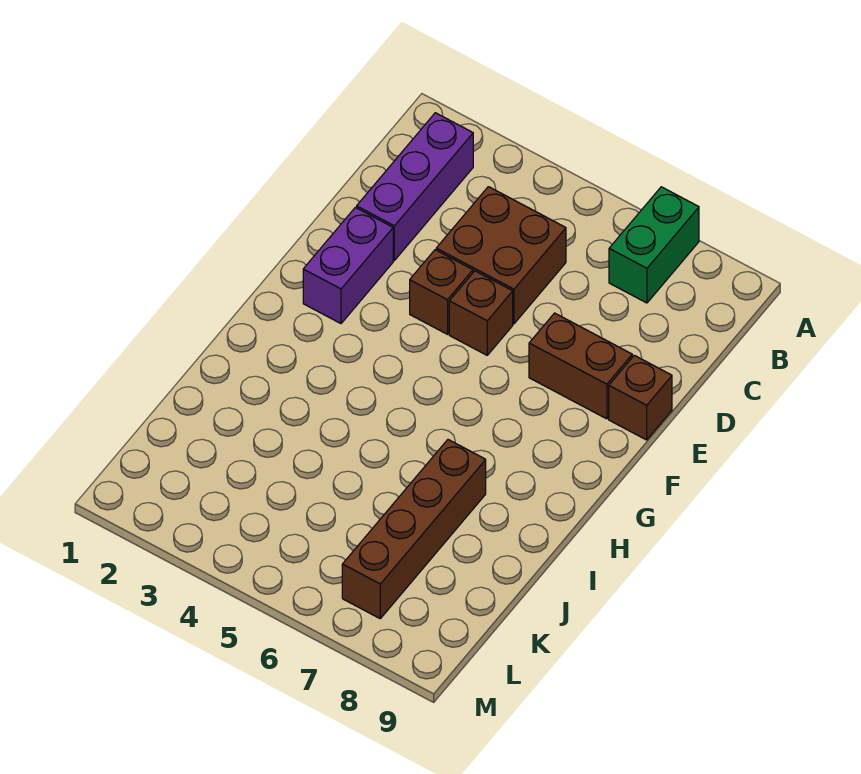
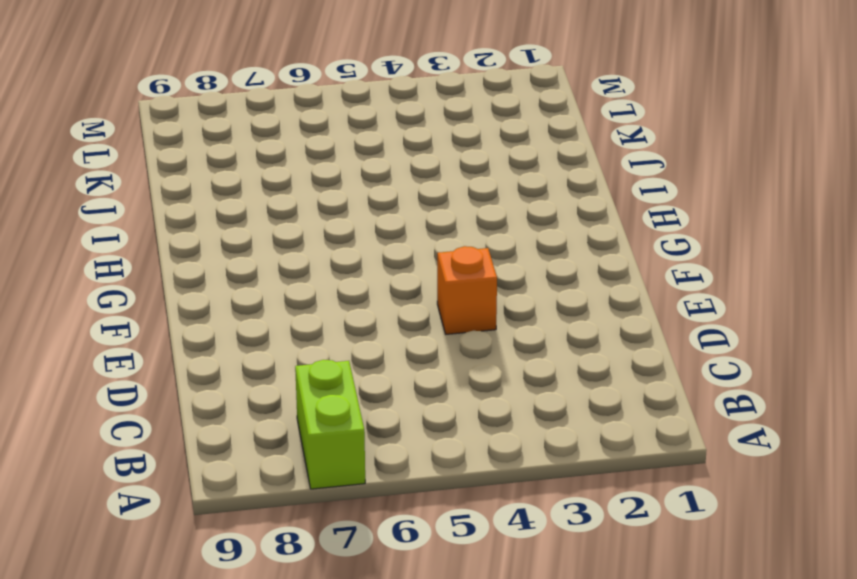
lime brick A7:B7 level 1 -> green brick A7:B7 level 1
orange brick E4 level 1 -> brown brick E4 level 1
none -> purple brick B2:D2 level 1
none -> brown brick C4:D5 level 1

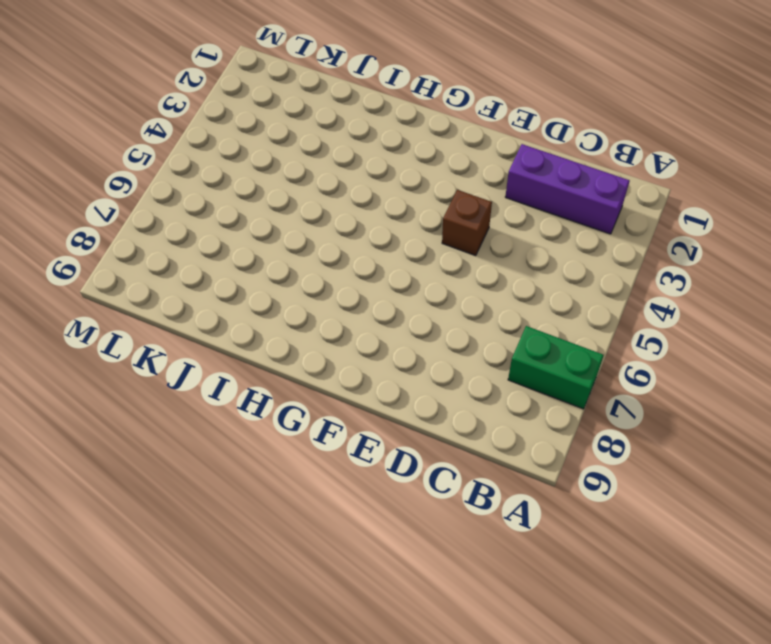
none -> brown brick C4:D5 level 1
none -> purple brick E2:F2 level 1

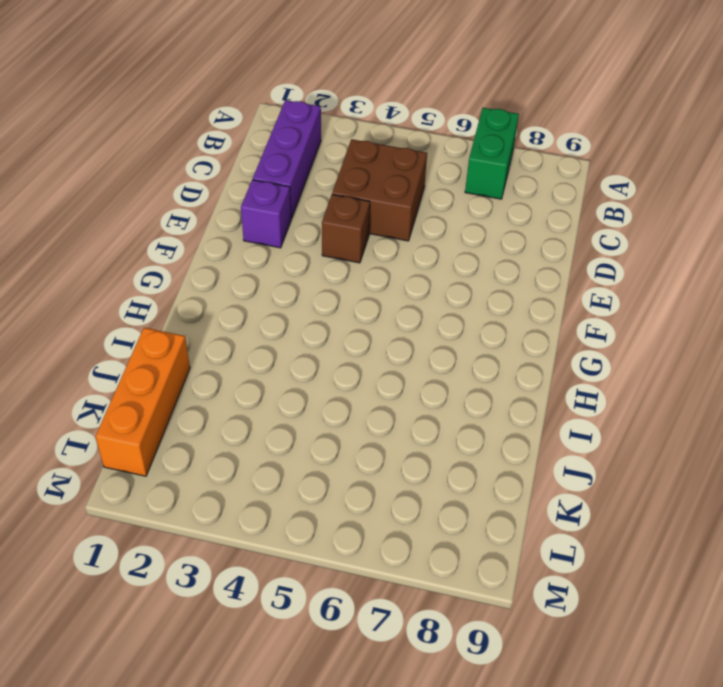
purple brick E2 level 1 -> purple brick E2:F2 level 1
orange brick J1:L1 level 1 -> none
none -> brown brick E5 level 1
none -> brown brick E7:E8 level 1

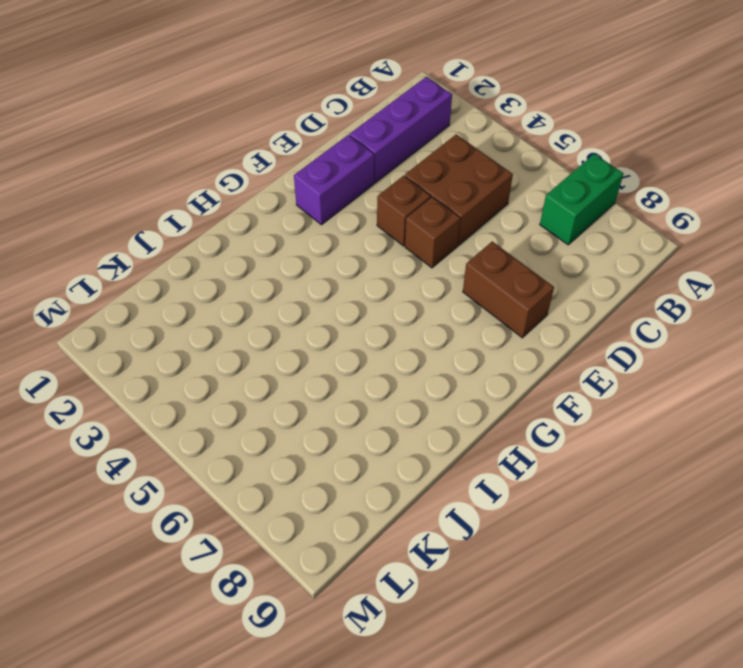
none -> brown brick E9 level 1
none -> brown brick I7:L7 level 1

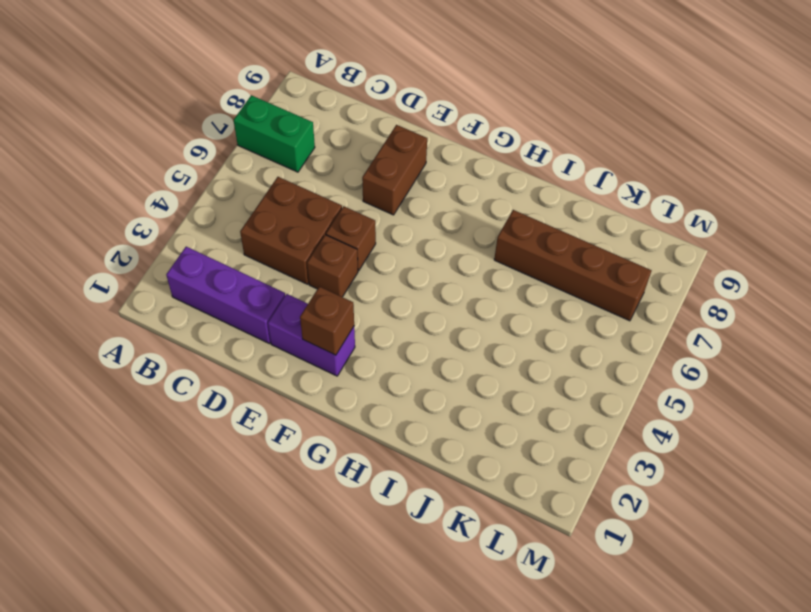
brown brick F2 level 2 -> brown brick E9 level 1

